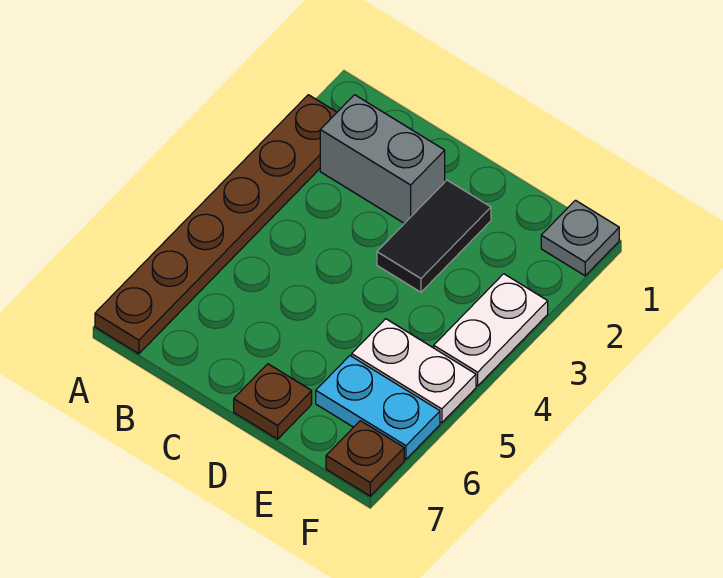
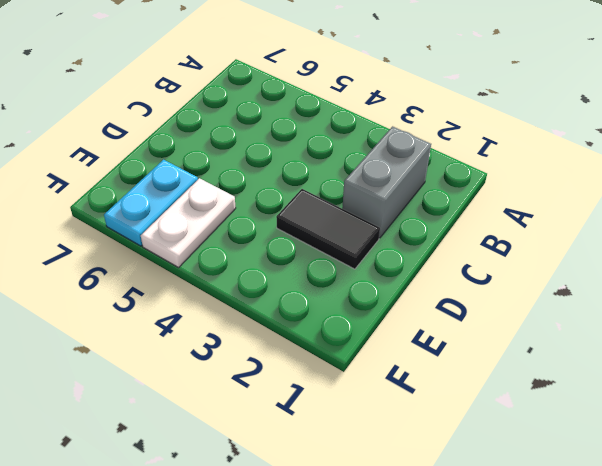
none -> brown plate A2:A7 level 1
none -> brown plate D7 level 1

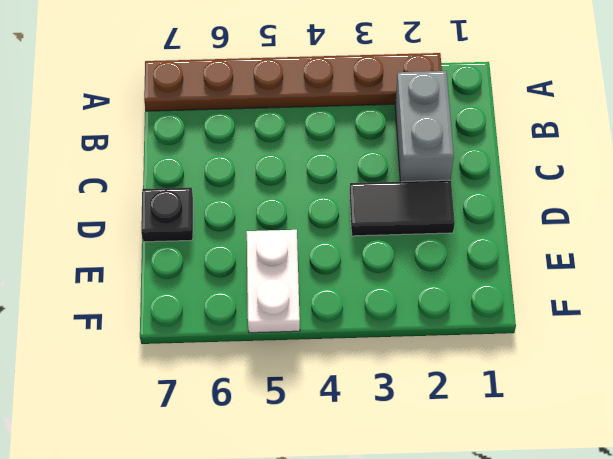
black plate D7 level 1 -> brown plate D7 level 1
none -> cyan plate E6:F6 level 1
none -> grey plate F1 level 1

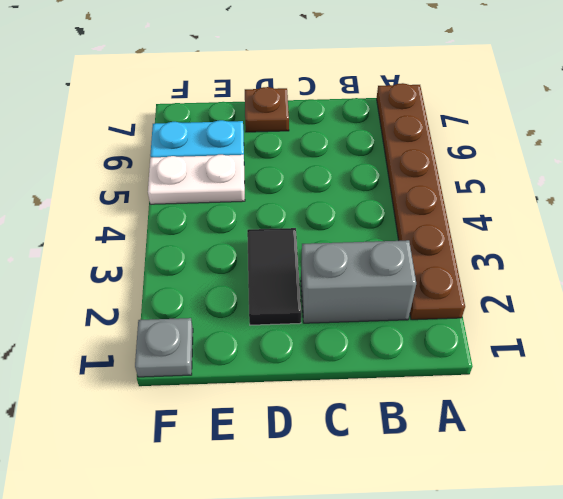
none -> white plate F3:F4 level 1
none -> brown plate F7 level 1

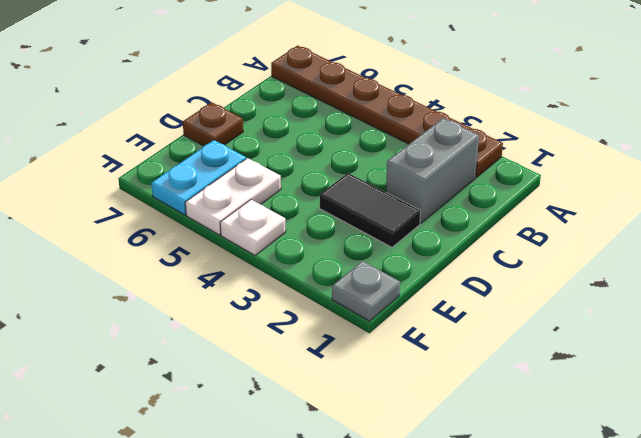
white plate F4 level 1 -> white plate F3:F4 level 1
none -> brown plate F7 level 1

